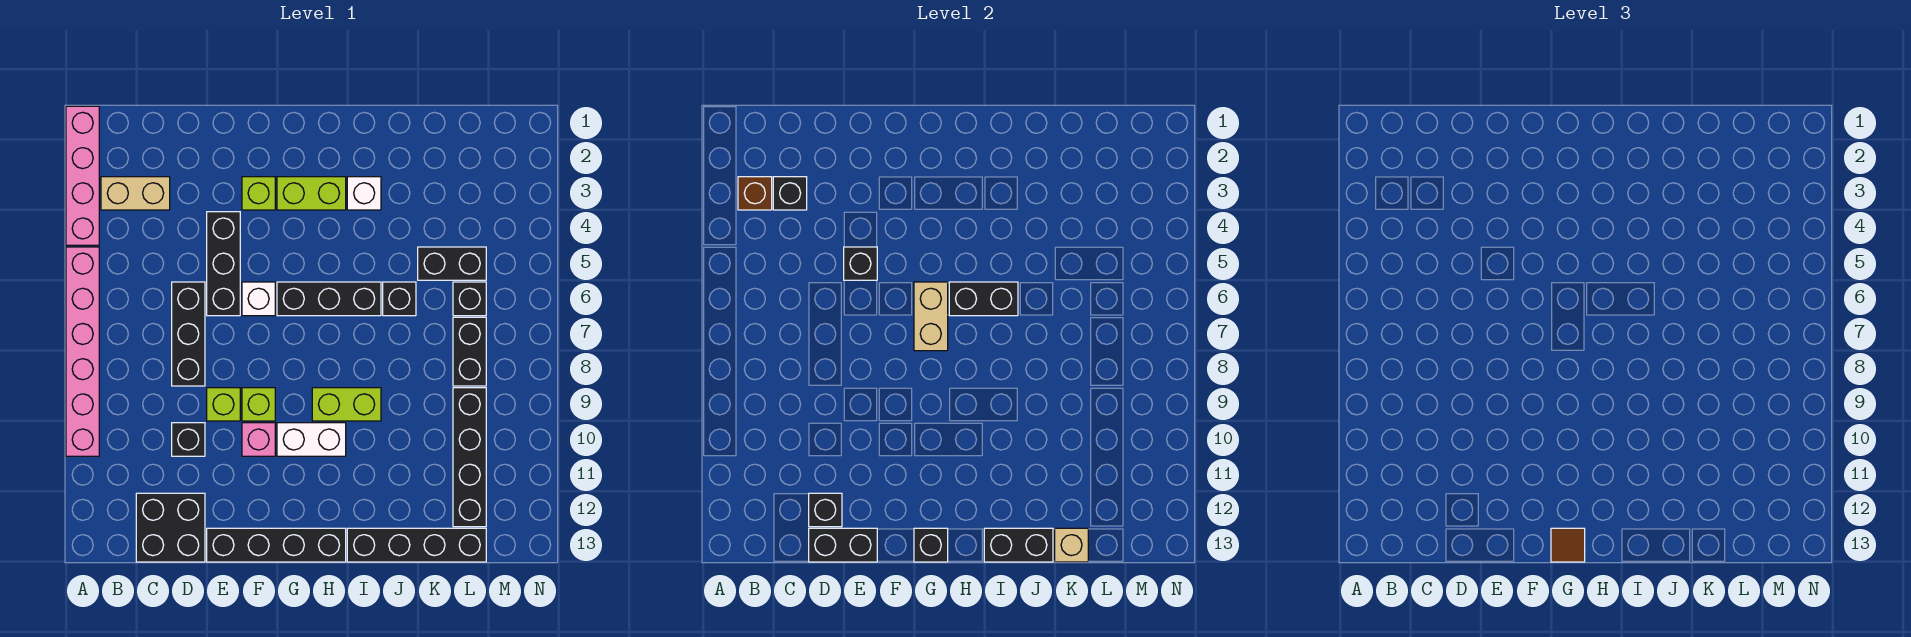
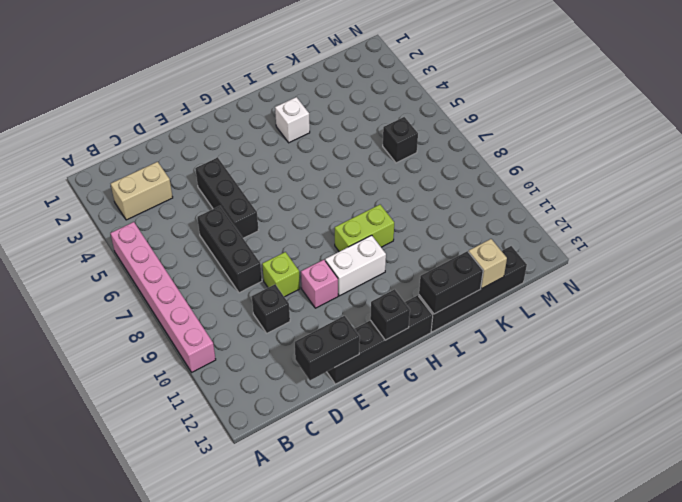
none -> pink brick A1:A4 level 1
none -> black brick C12:D13 level 1
none -> lime brick F3 level 1
none -> white brick F6 level 1

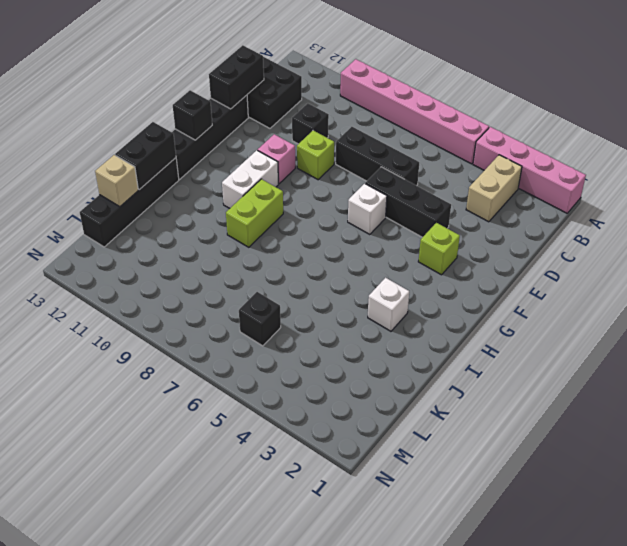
none -> lime brick F9 level 1
none -> lime brick G3:H3 level 1
none -> black brick G6:I6 level 1
none -> black brick J6 level 1

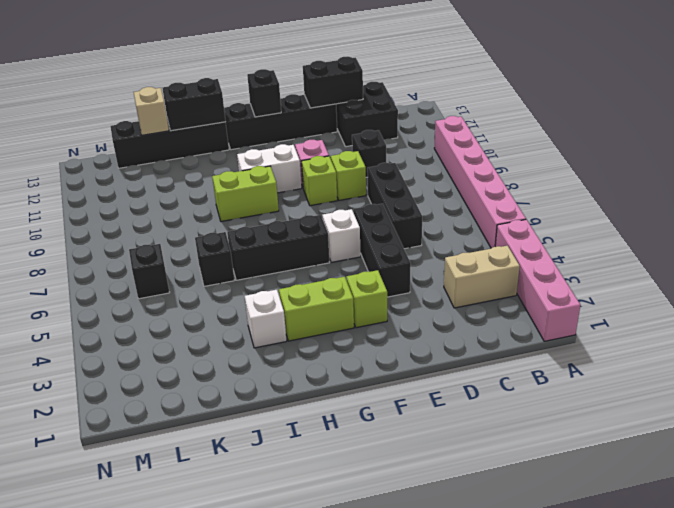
none -> black brick K5:L5 level 1
none -> black brick L7:L8 level 1
none -> black brick L9:L12 level 1
none -> brown brick B3 level 2

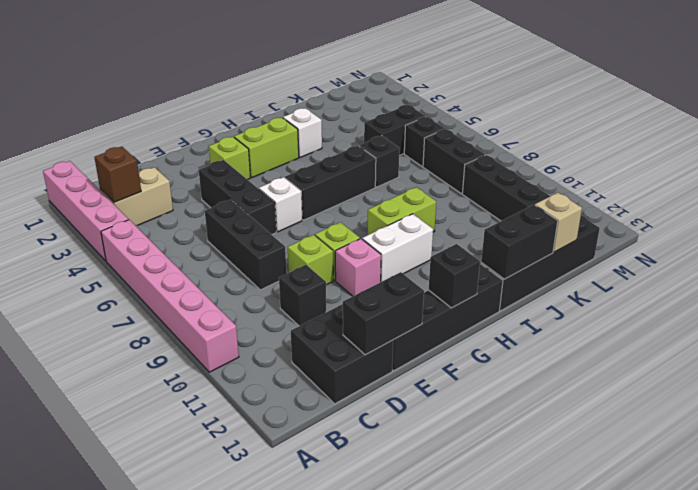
none -> black brick C3 level 2
none -> black brick D12 level 2
none -> black brick E5 level 2
none -> tan brick G6:G7 level 2

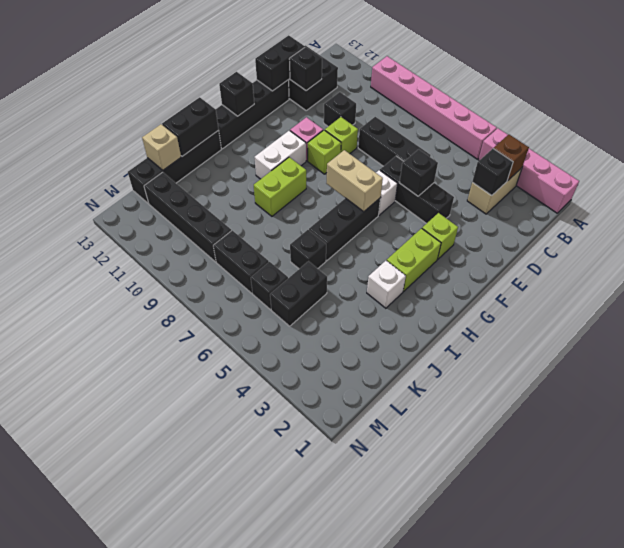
none -> black brick H6:I6 level 2
none -> brown tile G13 level 3

